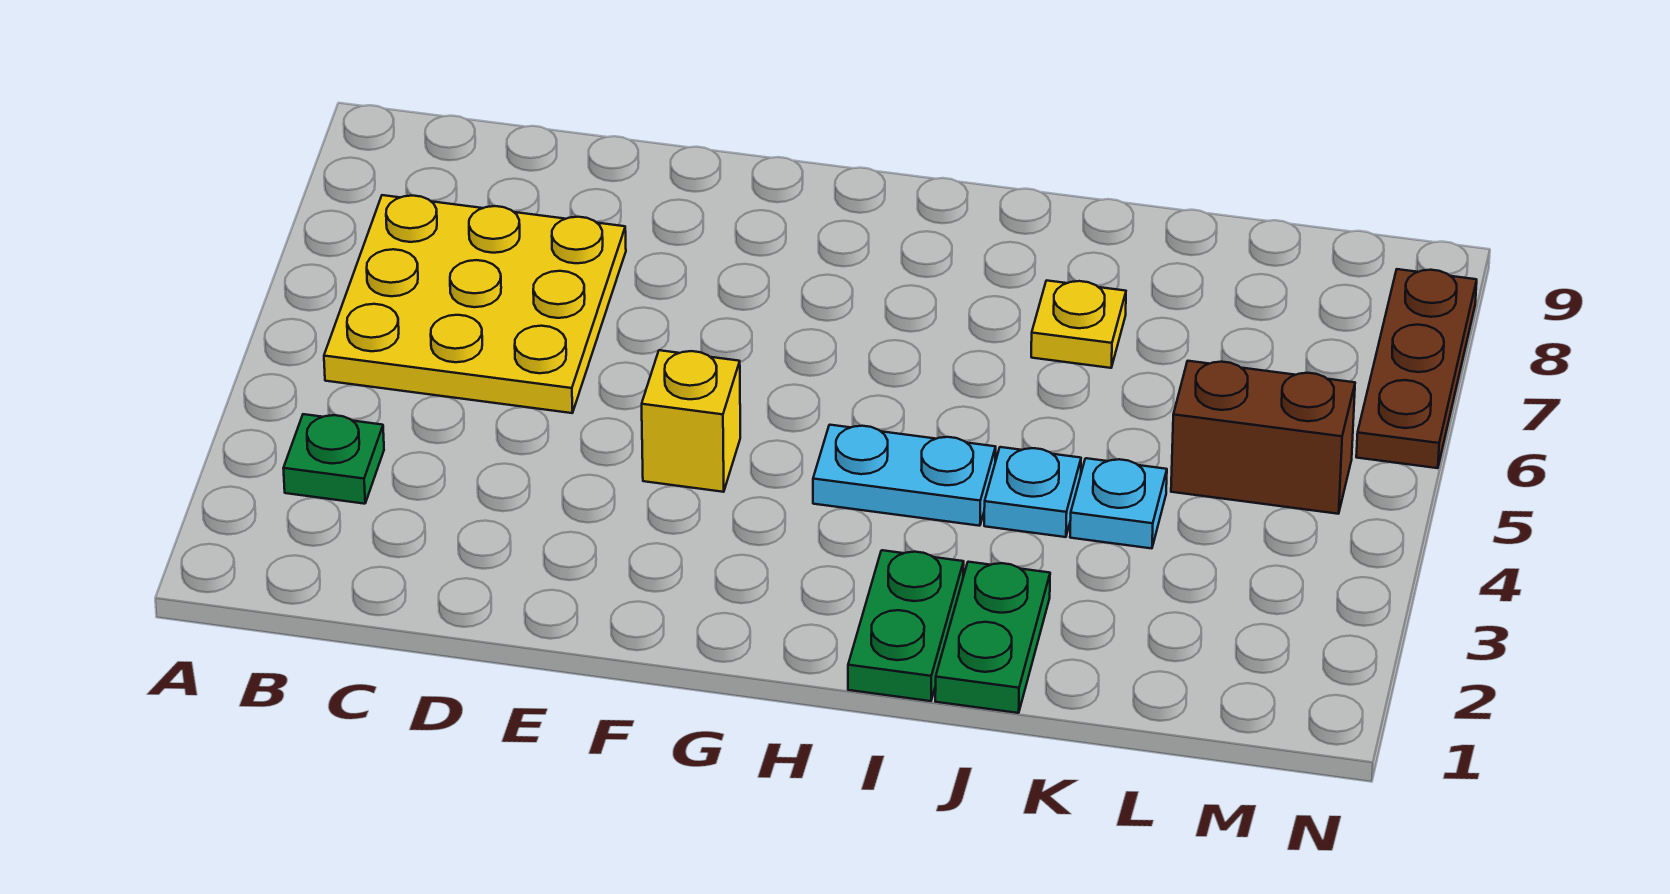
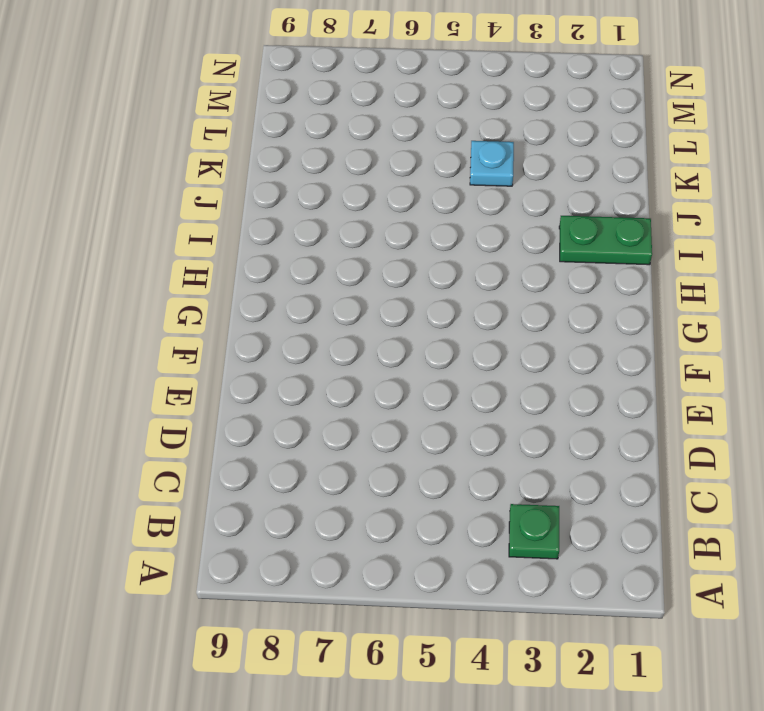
none -> yellow plate B5:D7 level 1
none -> yellow brick F4 level 1

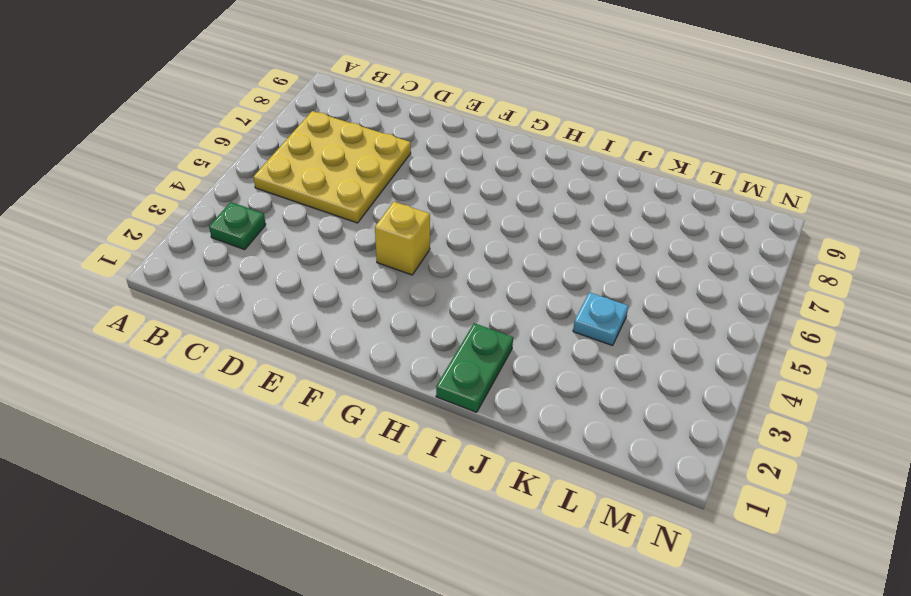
none -> cyan plate H4:I4 level 1
none -> green plate J1:J2 level 1

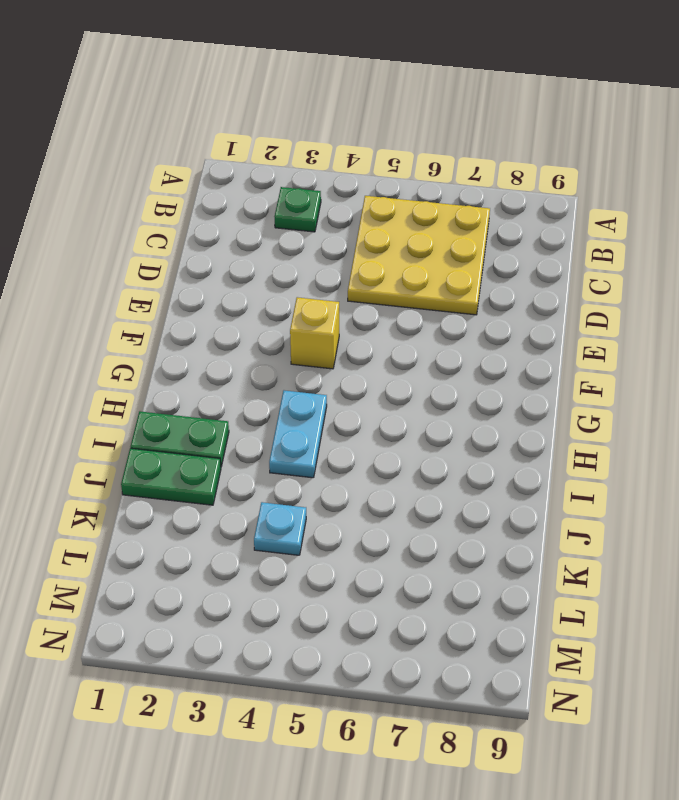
none -> cyan plate J4 level 1
none -> yellow plate J7 level 1

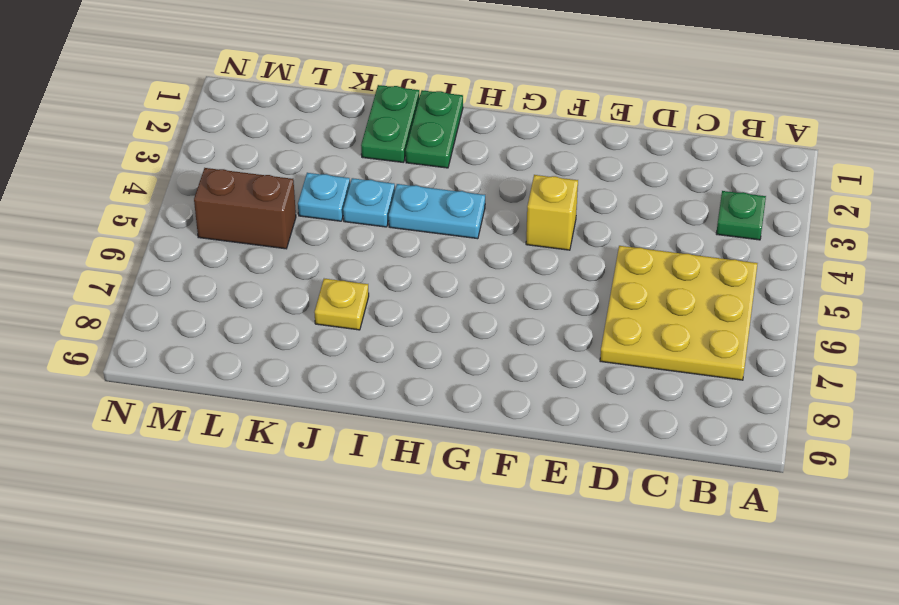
none -> brown plate N6:N8 level 1

